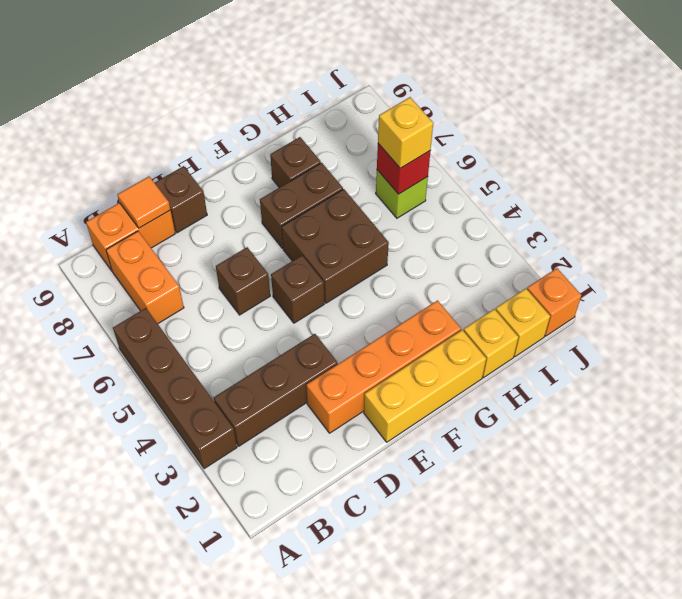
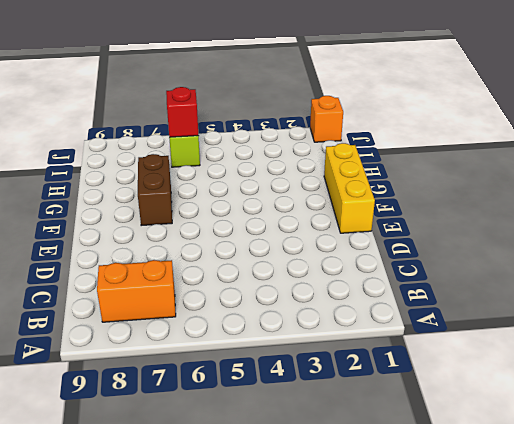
none -> brown brick A3:A6 level 1
none -> brown brick B3:D3 level 1
none -> orange brick B9:C9 level 1

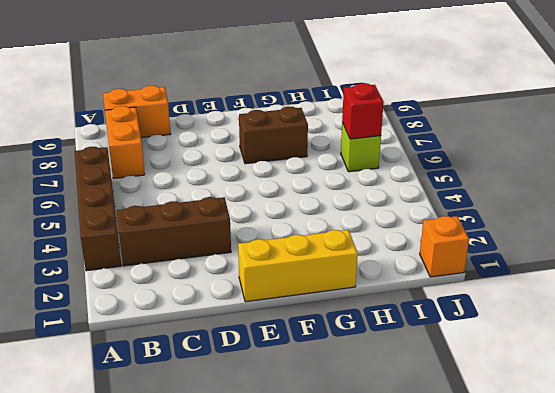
none -> orange brick D2:G2 level 1
none -> brown brick D6 level 1
none -> brown brick D9 level 1

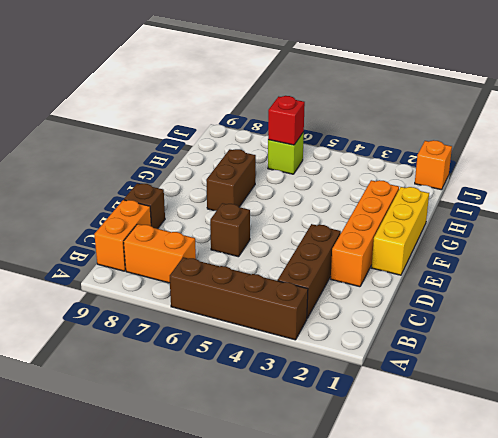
none -> brown brick E5 level 1
none -> brown brick F5:G6 level 1
none -> brown brick G8 level 1

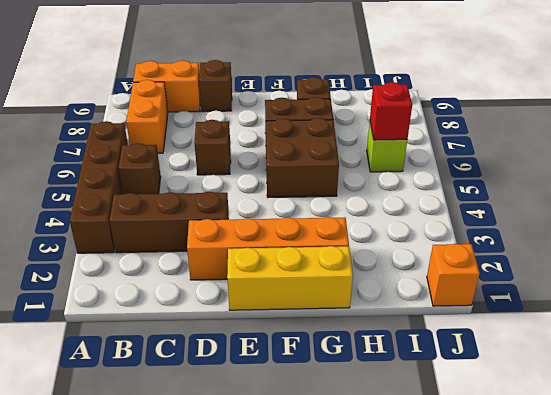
brown brick B5 level 1 -> brown brick E5 level 1
none -> yellow brick H1 level 1
none -> yellow brick I1 level 1
none -> orange tile C9 level 2

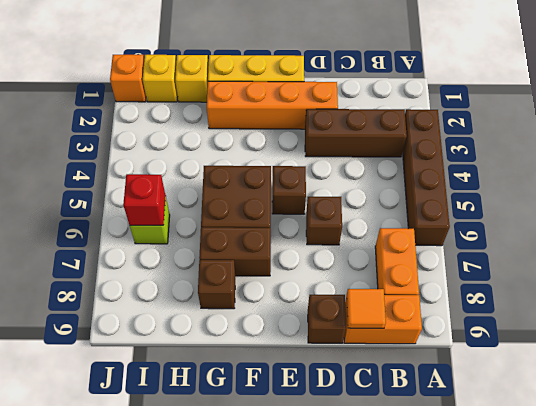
none -> yellow brick I6 level 3

